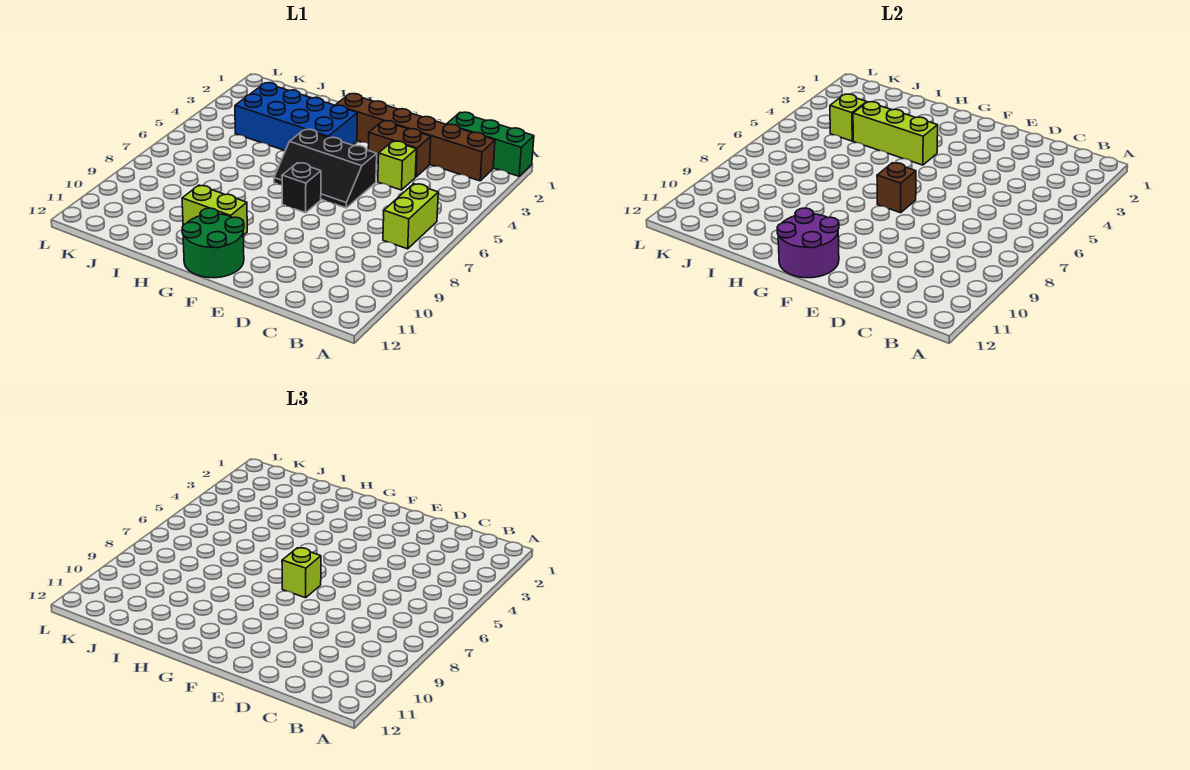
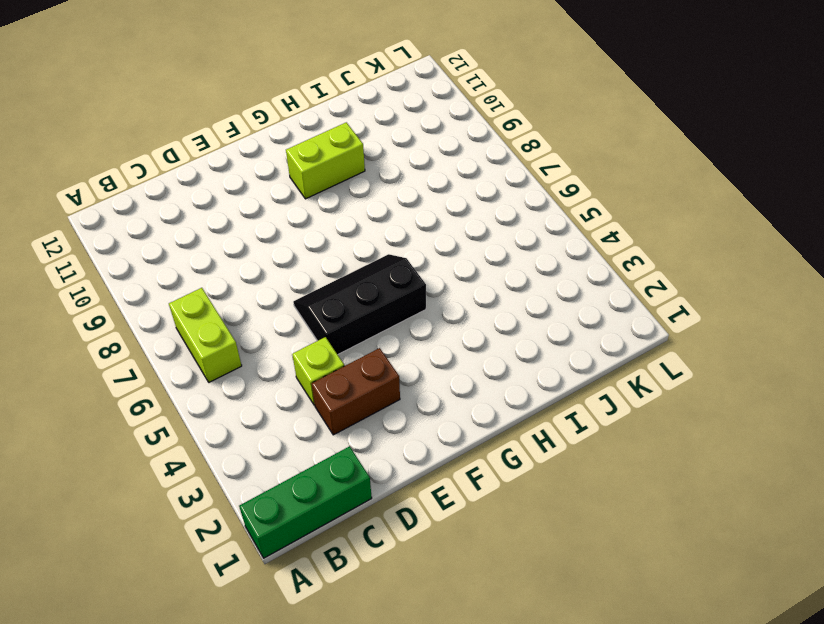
none -> brown brick B2:G2 level 1
none -> black brick F7 level 1
none -> green round brick F11:G12 level 1

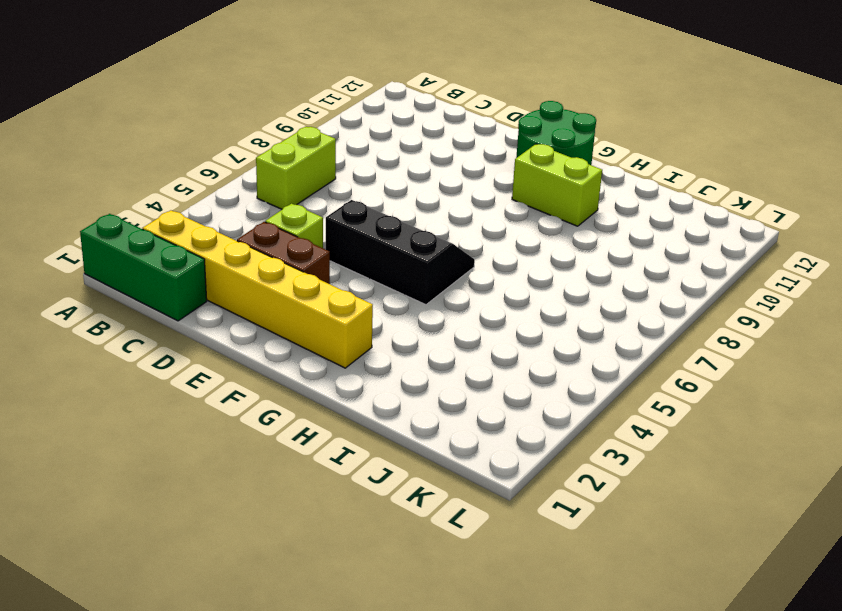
yellow brick B2:G2 level 1 -> brown brick B2:G2 level 1
none -> black brick F7 level 1
none -> blue brick G3:J4 level 1
none -> brown brick F7 level 2

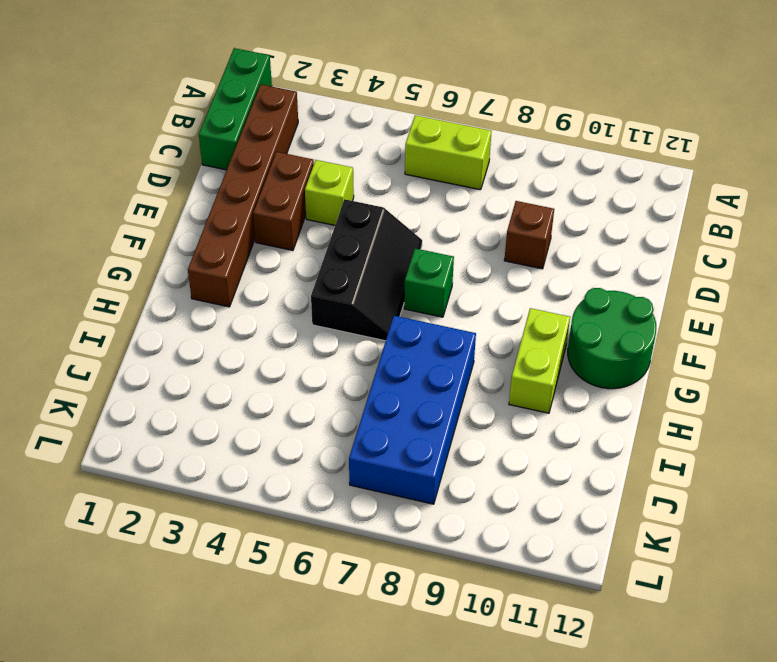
brown brick D9 level 1 -> brown brick F7 level 2
green brick F7 level 1 -> black brick F7 level 1
blue brick H7:K8 level 1 -> blue brick G3:J4 level 1
none -> purple round brick F11:G12 level 2
none -> lime brick G4:I4 level 2
none -> lime brick J4 level 2

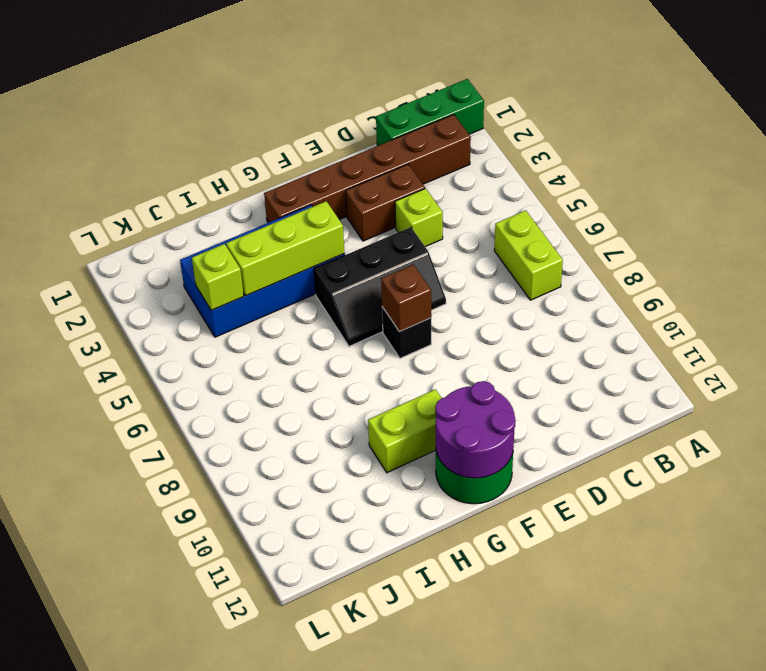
none -> lime brick F7 level 3

